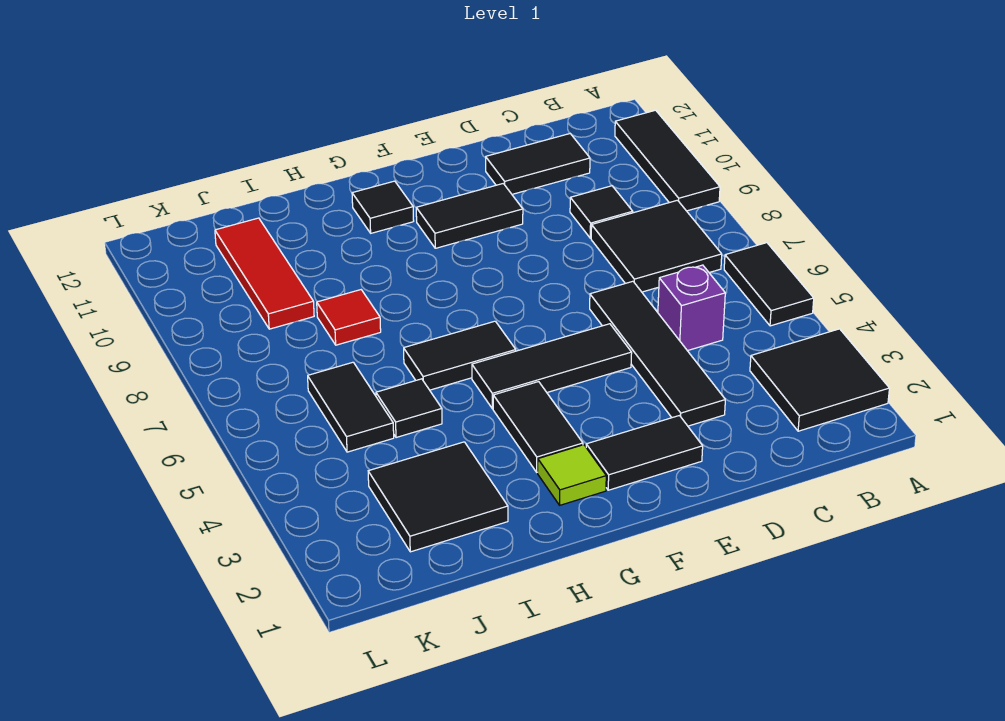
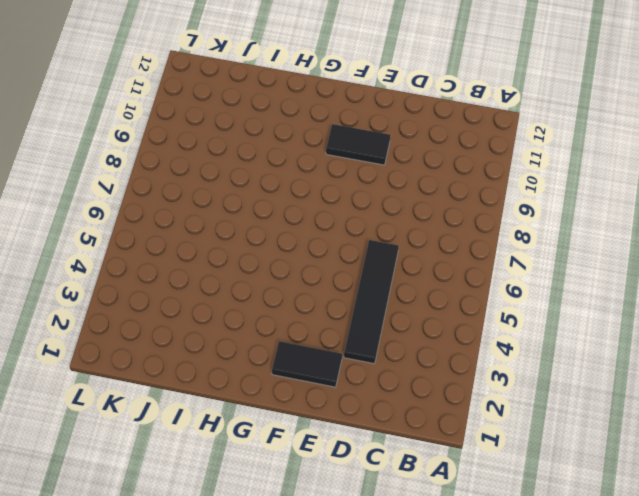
none -> black tile A2:B3 level 1
none -> black tile A5:A6 level 1
none -> black tile A9:A11 level 1

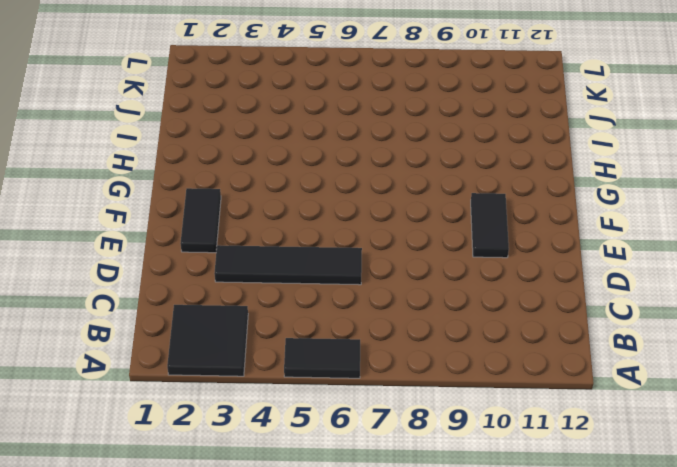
none -> black tile A9:A11 level 1
none -> black tile B7:C8 level 1
none -> purple brick C5 level 1

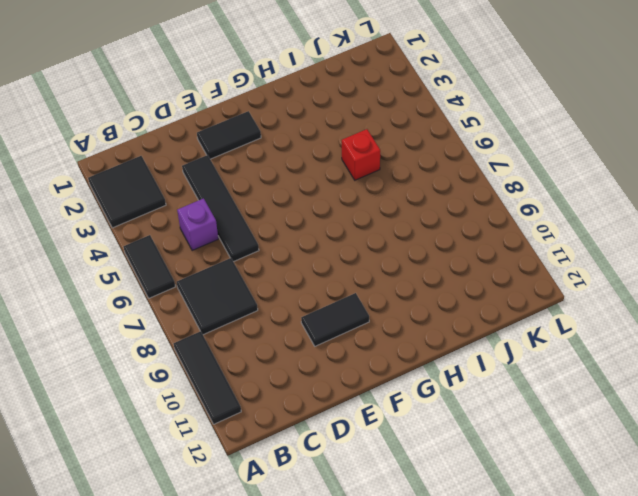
red brick I5 level 1 -> black tile I5 level 1
none -> black tile C9 level 1
none -> black tile C11:D11 level 1
none -> black tile E5:G5 level 1

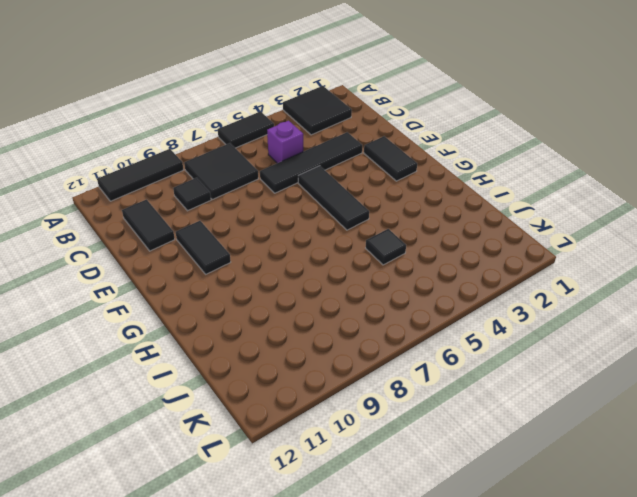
none -> lime tile G2 level 1
none -> black tile G3:G4 level 1
none -> black tile G6:H6 level 1

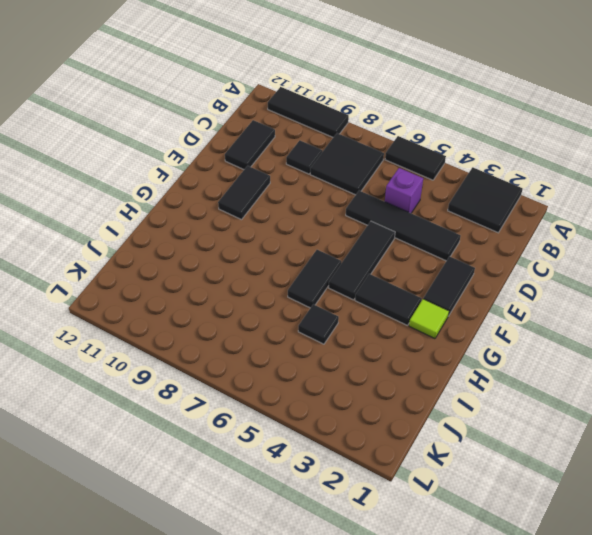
none -> black tile G11 level 1
none -> black tile I2:J3 level 1
none -> red tile I8 level 1

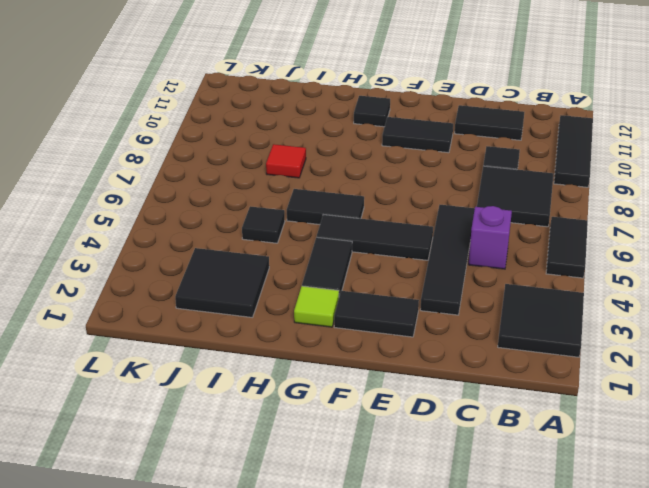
none -> black tile J5:J6 level 1
none -> red tile J9:J11 level 1

